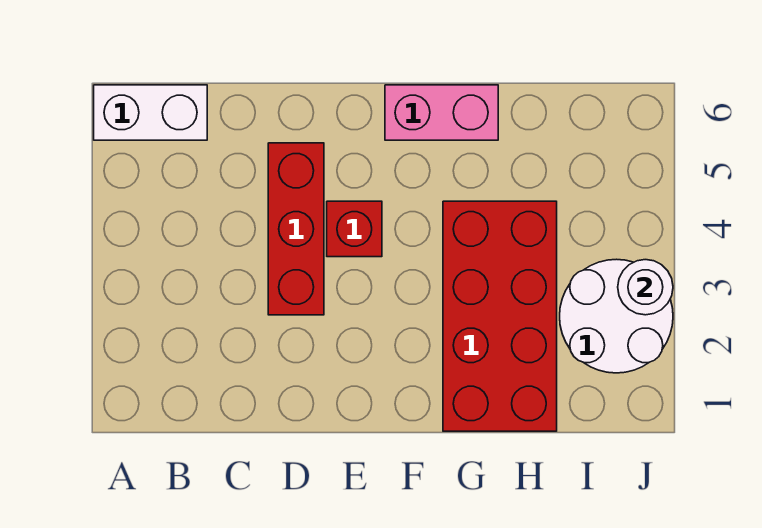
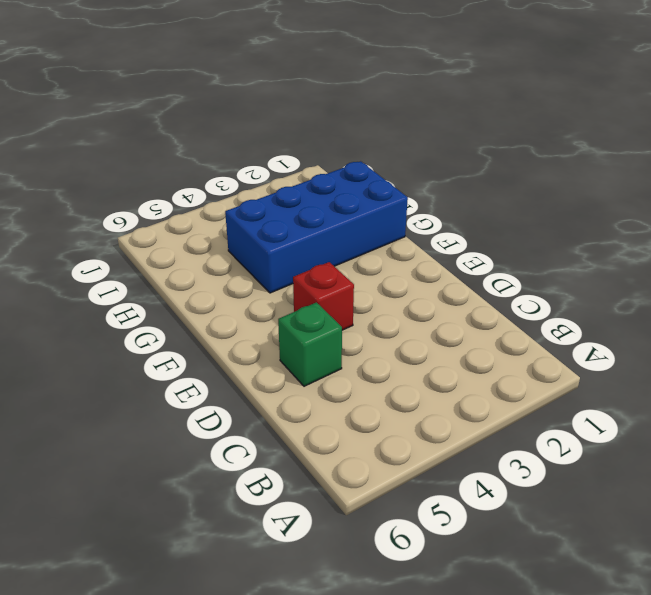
green brick D5 level 1 -> red brick D3:D5 level 1
blue brick G1:H4 level 1 -> red brick G1:H4 level 1
none -> white brick A6:B6 level 1
none -> pink brick F6:G6 level 1

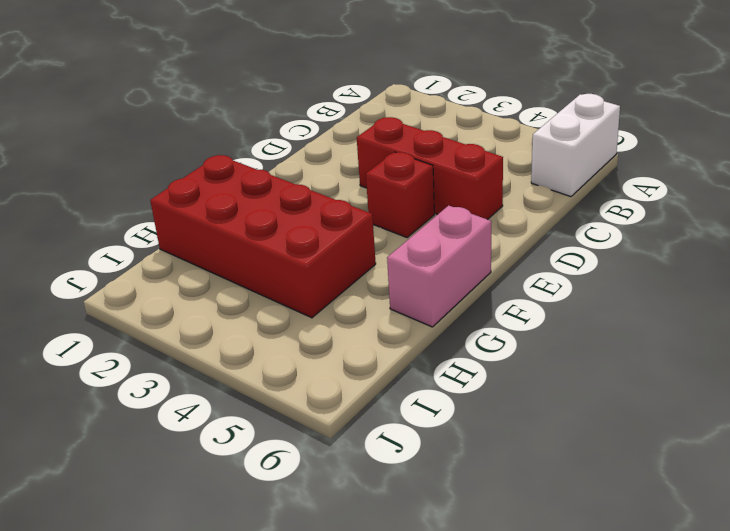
none -> white round brick I2:J3 level 1
none -> white round brick J3 level 2

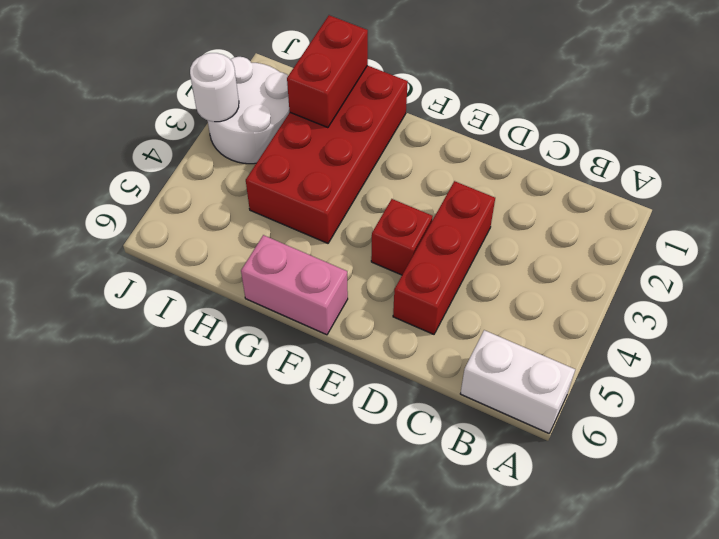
red brick H1:H2 level 2 -> none

